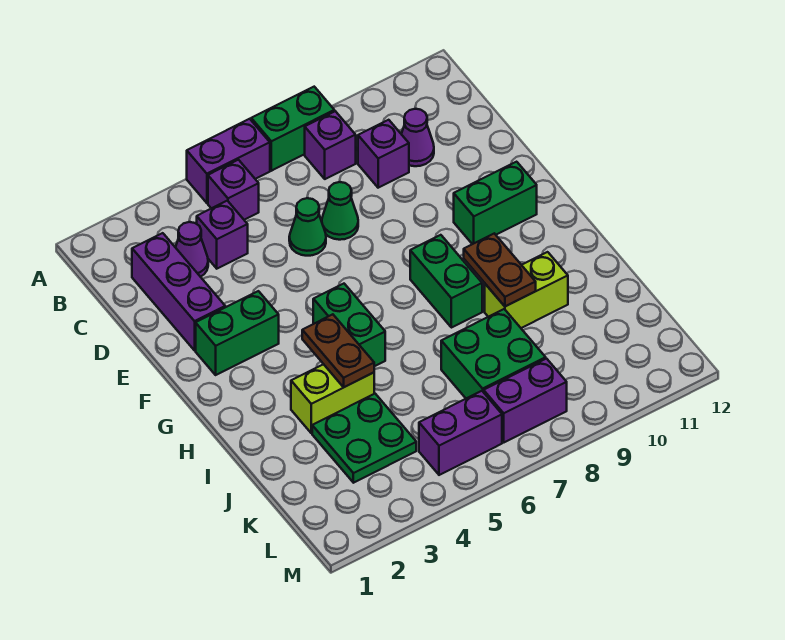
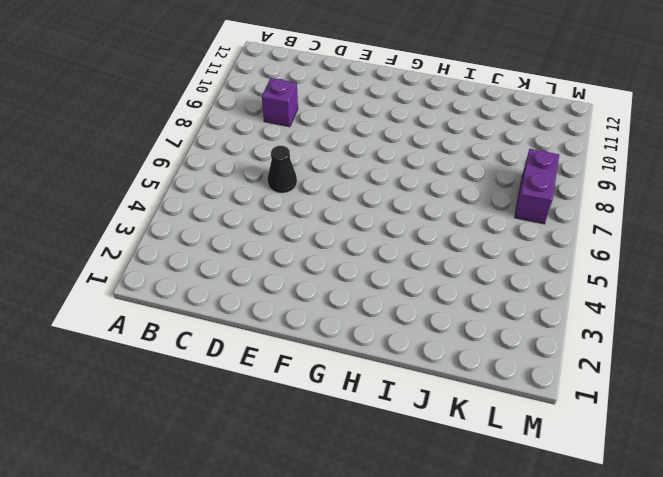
black cone D6 level 1 -> green cone D6 level 1
none -> purple brick A5:A6 level 1
none -> green brick A7:A8 level 1
none -> purple brick B5 level 1

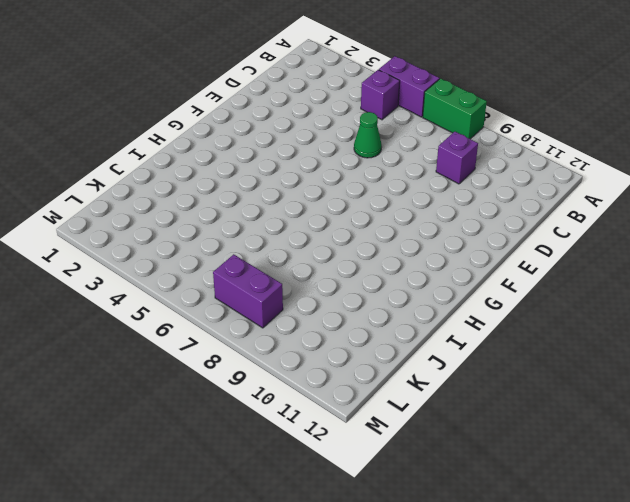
none -> purple brick B8 level 1
none -> purple brick C2:E2 level 1
none -> purple cone C3 level 1

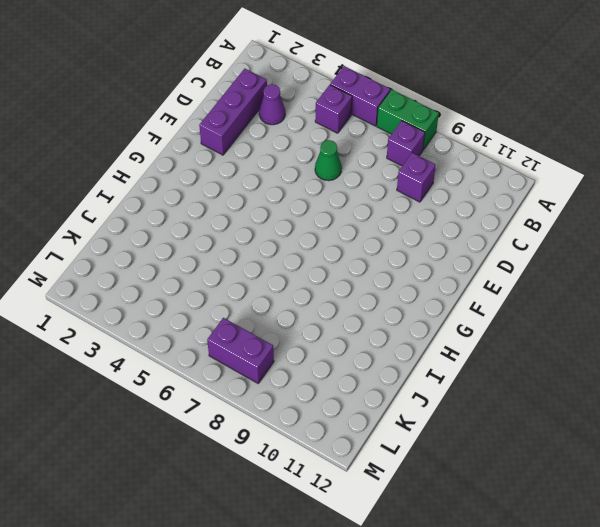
none -> purple brick C4 level 1
none -> purple cone C10 level 1
none -> green cone D7 level 1

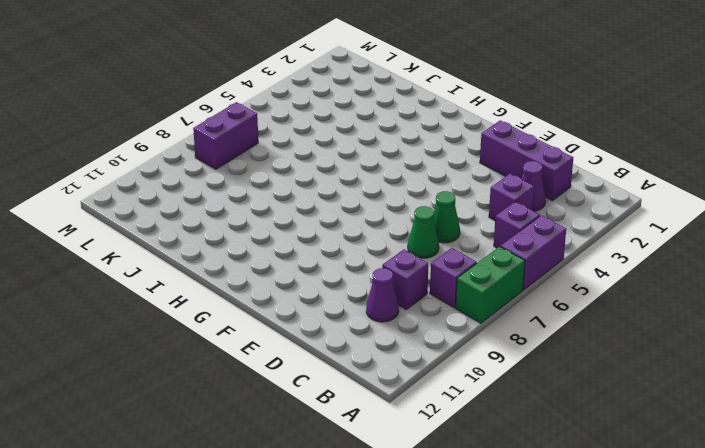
none -> green brick F2:F3 level 1
none -> green brick F10:F11 level 1
none -> green brick G5:H5 level 1

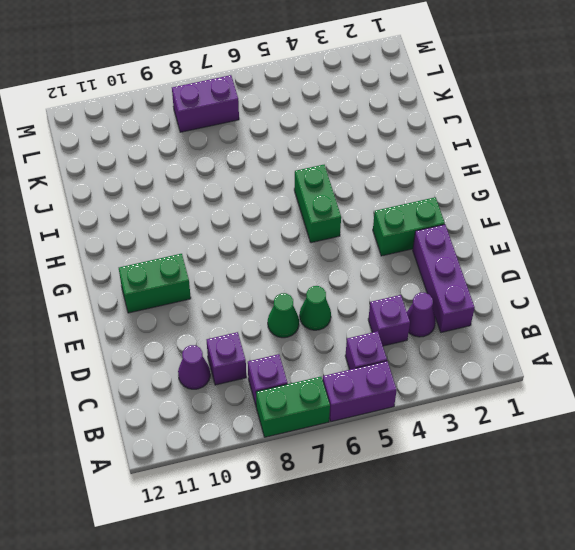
none -> green brick G8:H8 level 1
none -> lime brick I3:I4 level 1
none -> lime brick I9:I10 level 1

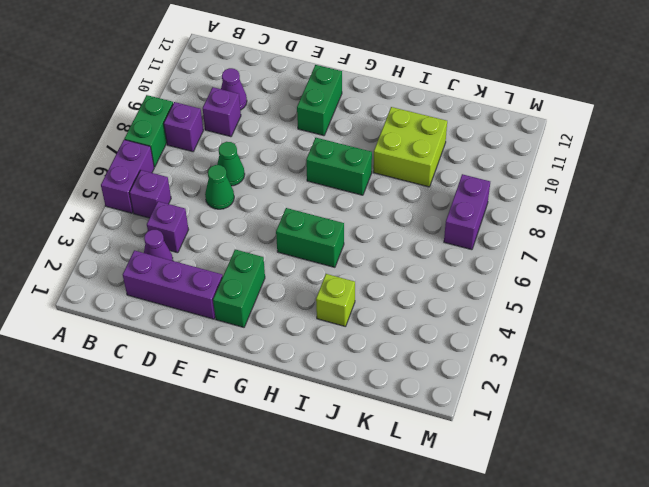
lime brick I3 level 1 -> lime brick I3:I4 level 1
lime brick I9:J10 level 1 -> lime brick I9:I10 level 1
none -> green plate J3:K4 level 1
none -> green brick J7:K8 level 1
none -> purple brick L5:L6 level 1

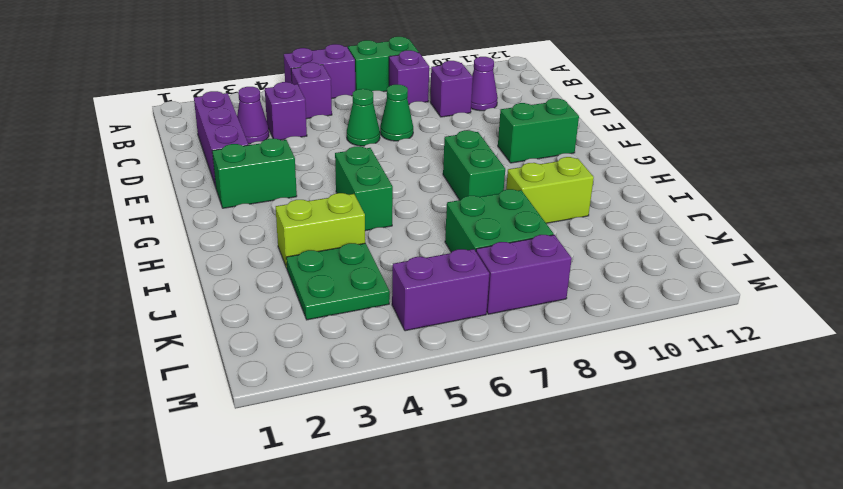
none -> brown plate H4:I4 level 2
none -> brown plate H9:I9 level 2

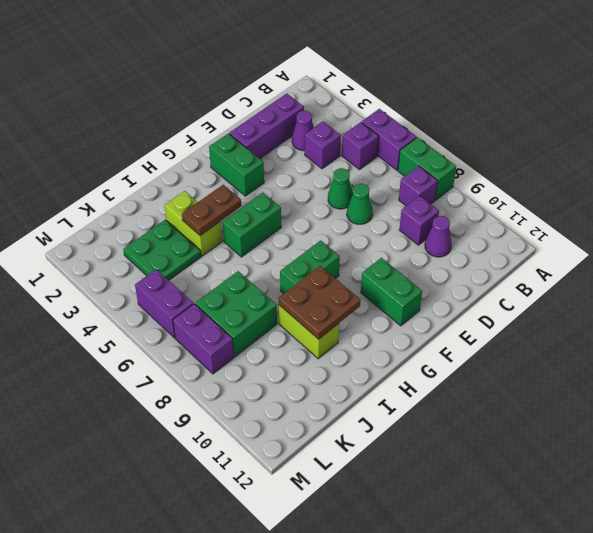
brown plate H9:I10 level 2 -> brown plate H9:I9 level 2

